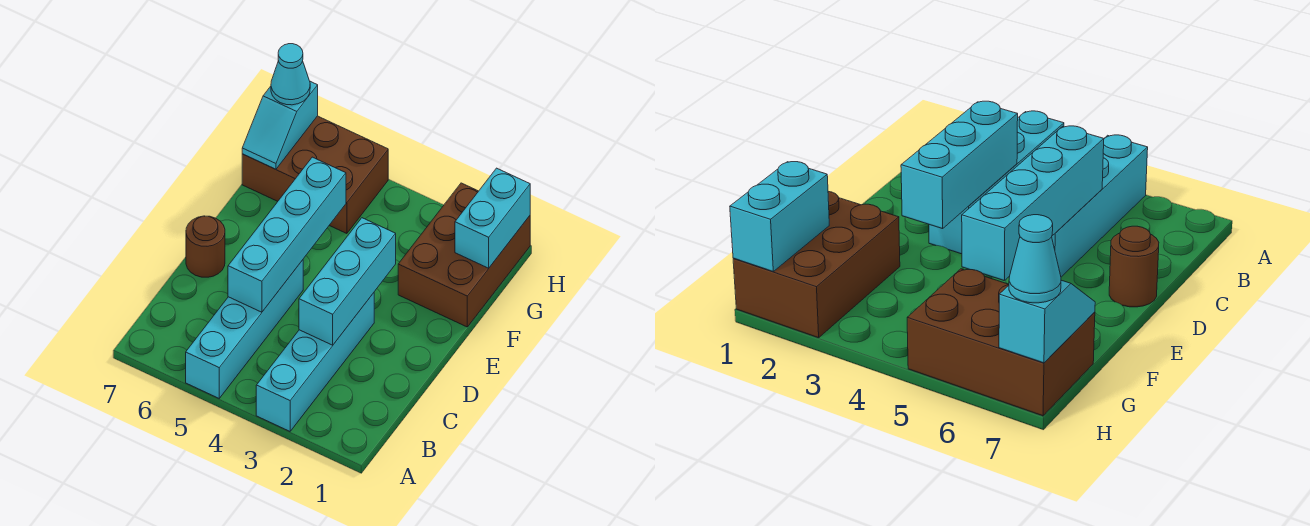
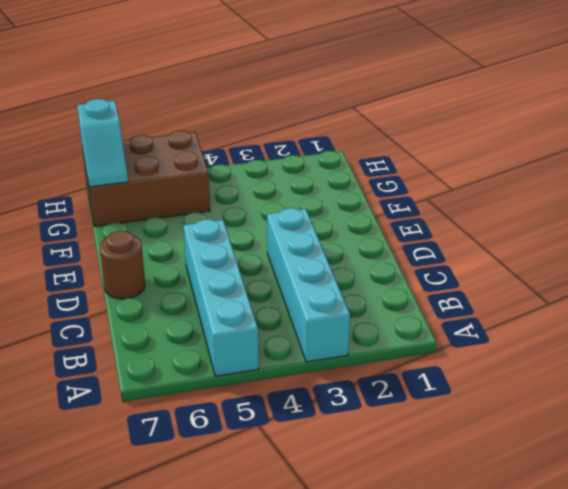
none -> brown brick F1:H2 level 1
none -> cyan brick C3:E3 level 2

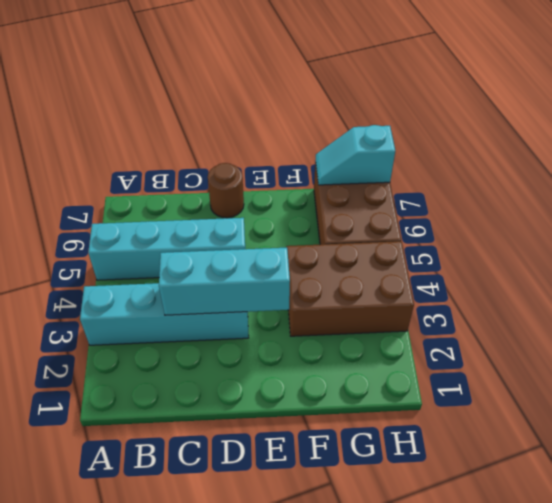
brown brick F3:H4 level 1 -> brown brick F1:H2 level 1
none -> cyan brick C5:F5 level 2
none -> cyan brick G1:H1 level 2

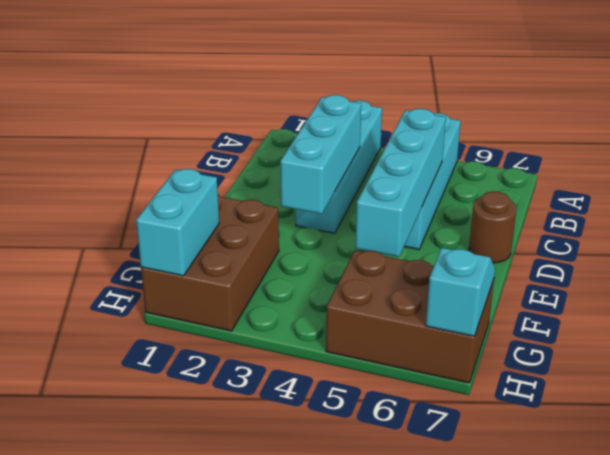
none -> cyan cone H7 level 3

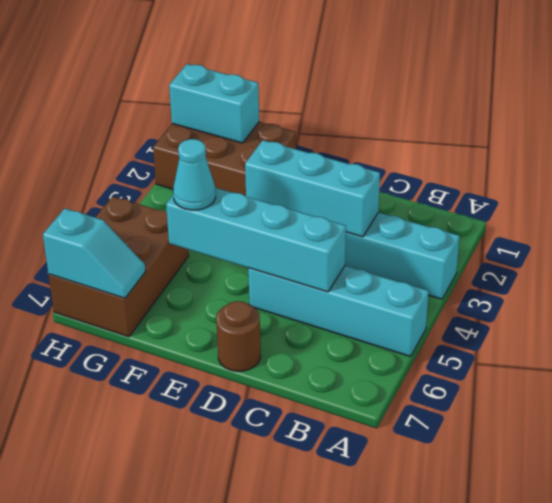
cyan cone F5 level 3 -> cyan cone H7 level 3

